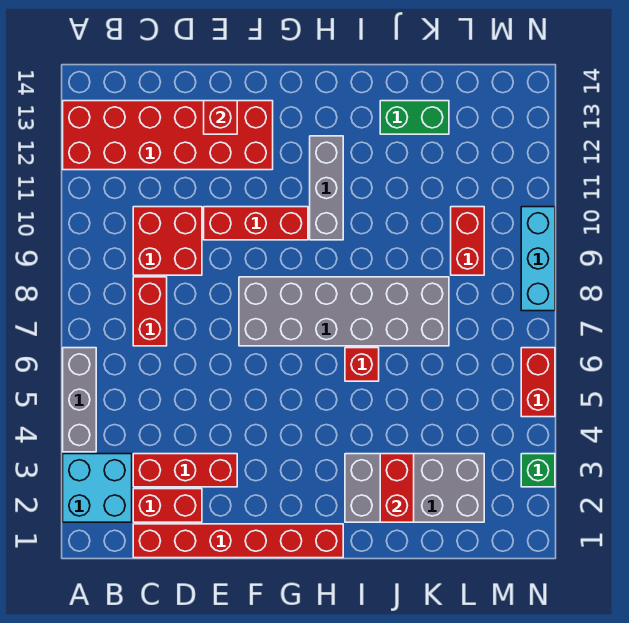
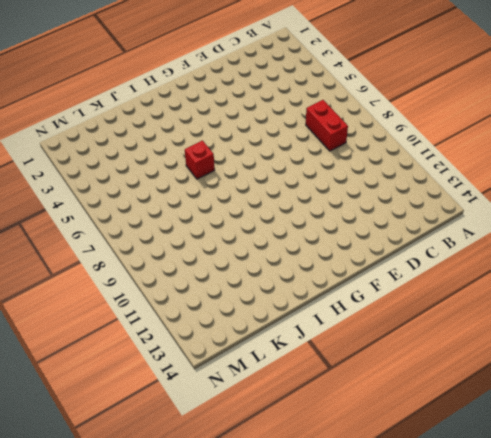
none -> cyan brick A2:B3 level 1
none -> grey brick A4:A6 level 1
none -> red brick A12:F13 level 1

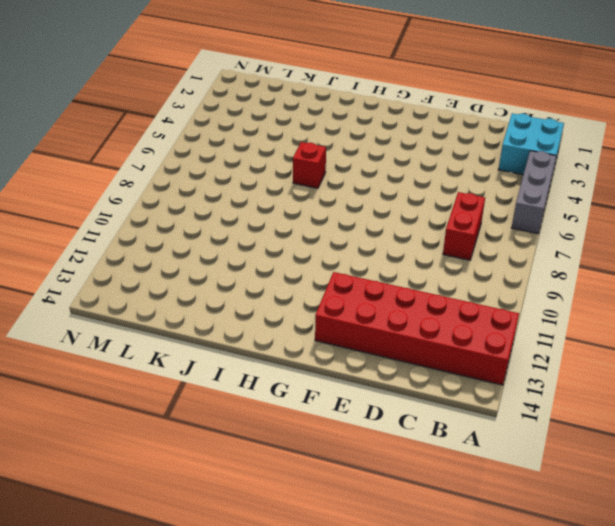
none -> red brick C1:H1 level 1
none -> red brick C2:D2 level 1
none -> red brick C3:E3 level 1

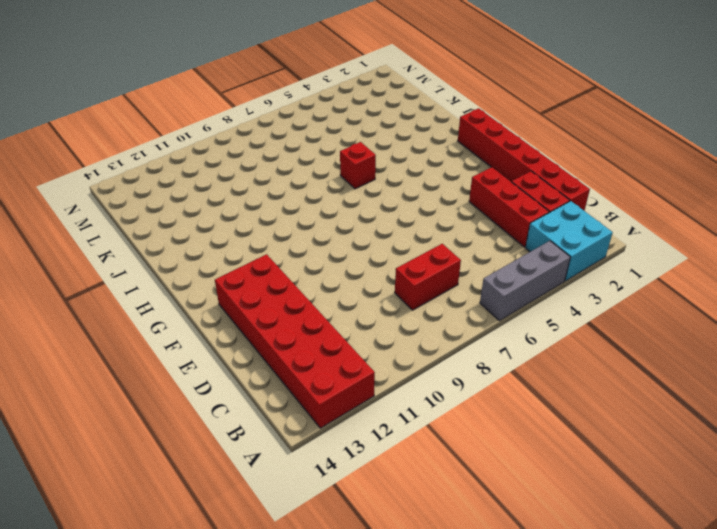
none -> red brick C9:D10 level 1
none -> red brick E10:G10 level 1
none -> grey brick F7:K8 level 1

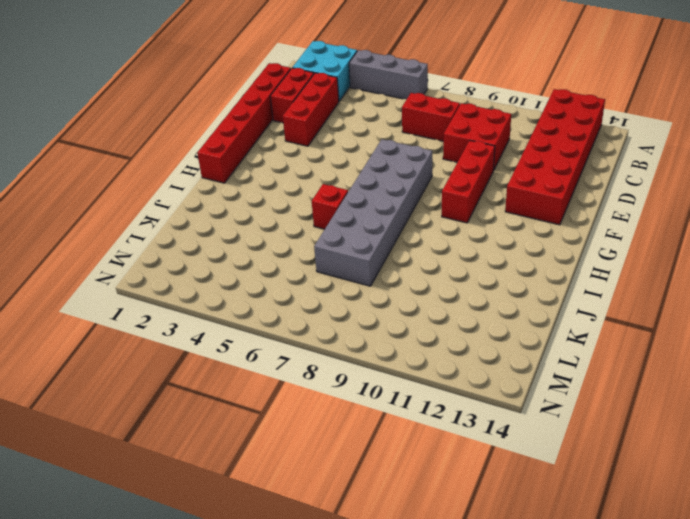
none -> grey brick H10:H12 level 1
none -> grey brick I2:L3 level 1
none -> green brick J13:K13 level 1

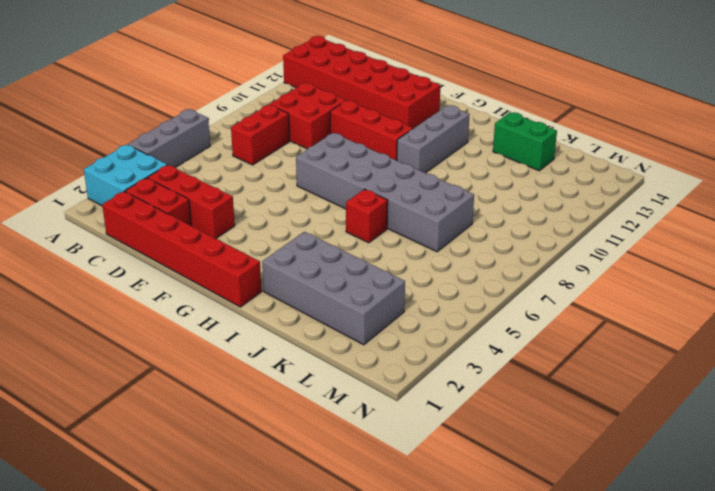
none -> red brick L9:L10 level 1
none -> green brick N3 level 1
none -> red brick N5:N6 level 1

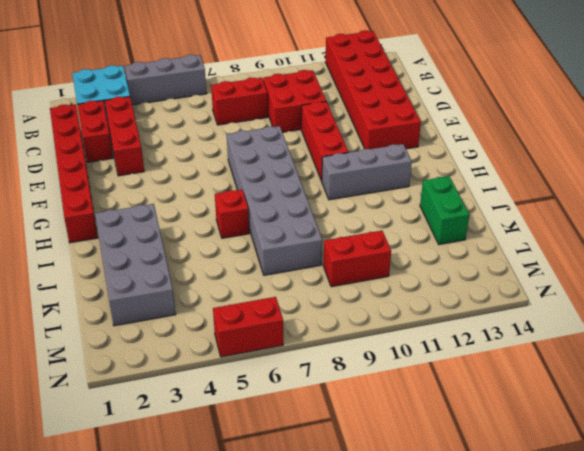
none -> green brick N3 level 1
none -> cyan brick N8:N10 level 1
none -> red brick E13 level 2

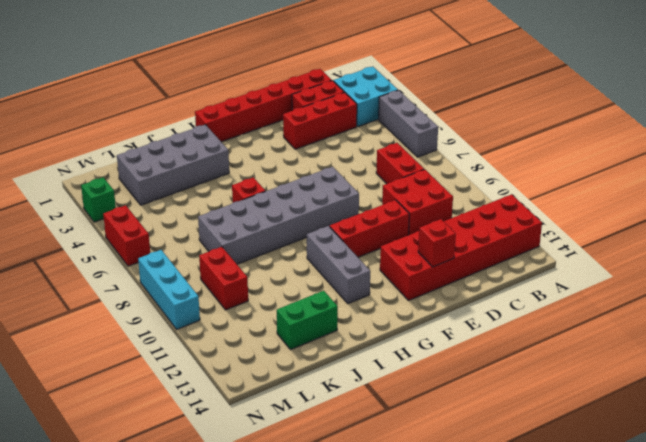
none -> red brick J2:J3 level 2

